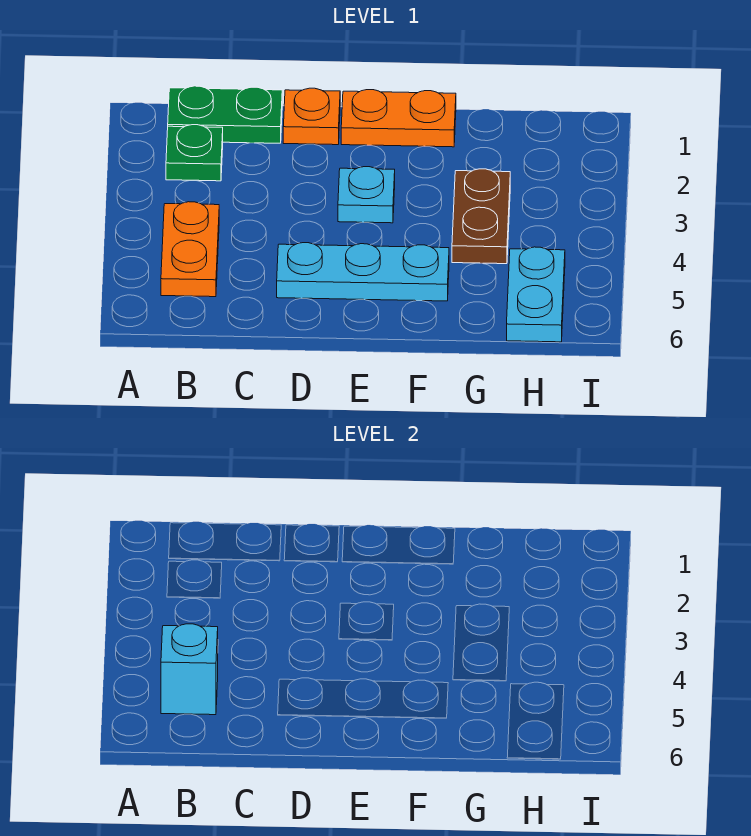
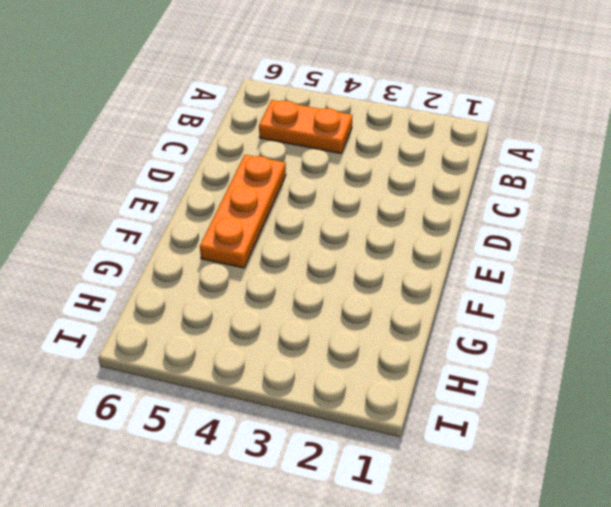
orange plate D5:F5 level 1 -> cyan plate D5:F5 level 1
none -> green plate B1:C1 level 1
none -> green plate B2 level 1

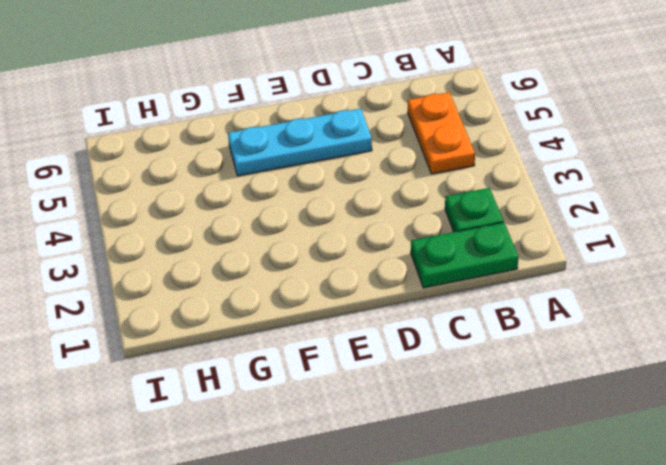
none -> orange plate D1 level 1
none -> orange plate E1:F1 level 1

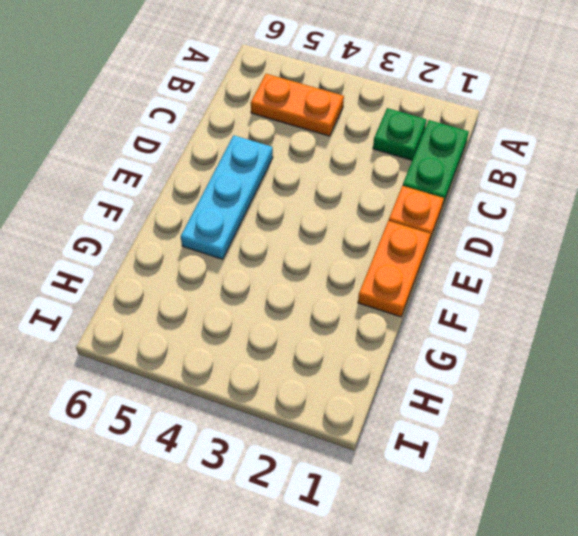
none -> cyan plate E3 level 1
none -> brown plate G3:G4 level 1

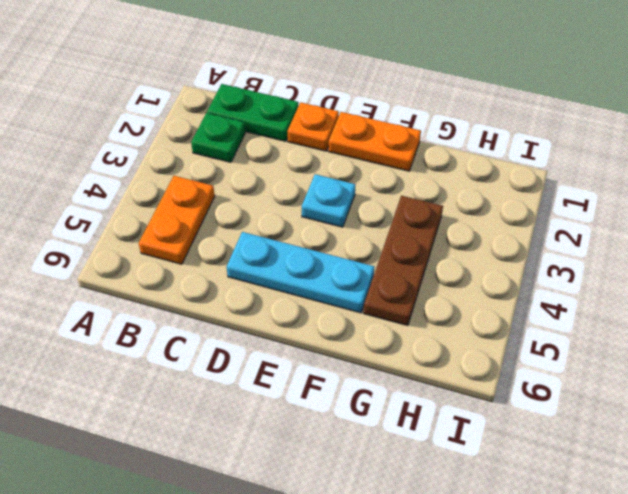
brown plate G3:G5 level 1 -> brown plate G3:G4 level 1
none -> cyan plate H5:H6 level 1
none -> cyan brick B5 level 2

